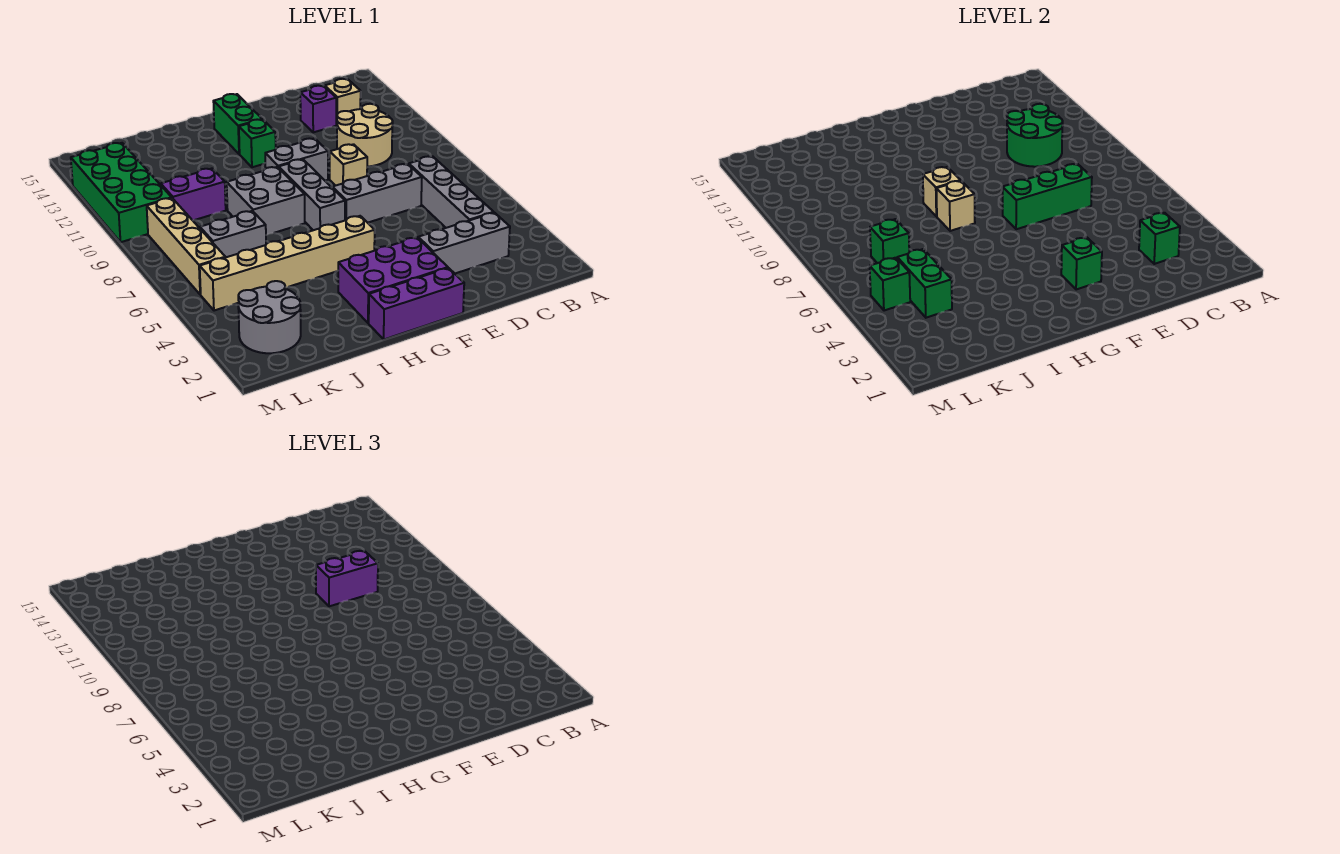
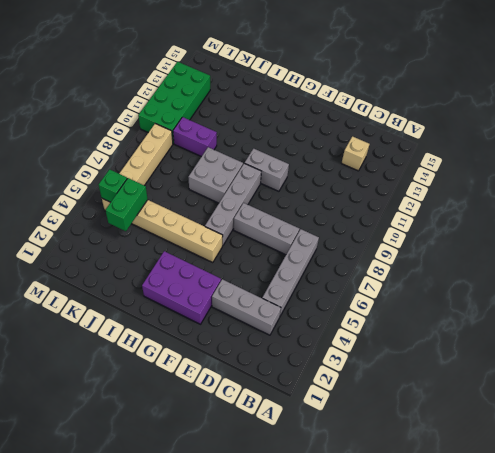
grey brick G6:G9 level 1 -> grey brick G7:G9 level 1
none -> tan round brick C10:D11 level 1
none -> purple brick D13 level 1
none -> tan brick E9 level 1
none -> purple brick F1:H1 level 1

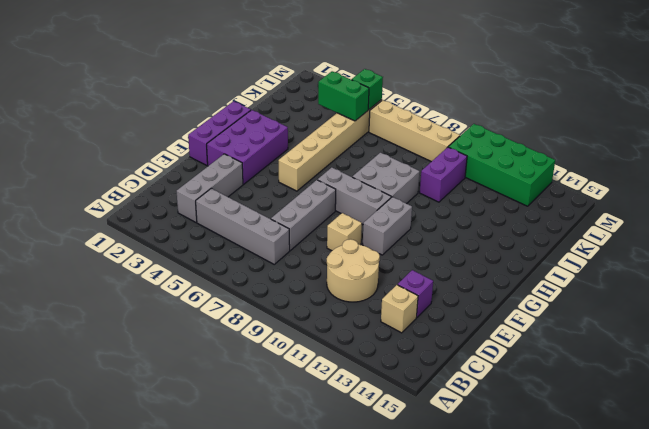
none -> green brick G12 level 1
none -> green brick G13:G14 level 1
none -> grey brick J7:K7 level 1
none -> grey round brick K2:L3 level 1

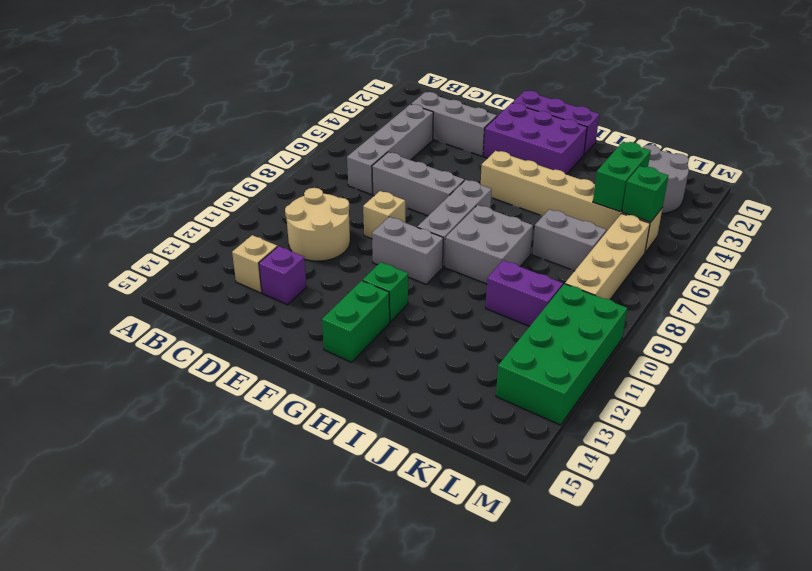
none -> green brick C3 level 2
none -> green round brick C10:D11 level 2
none -> green brick D7:F7 level 2
none -> green brick F3 level 2

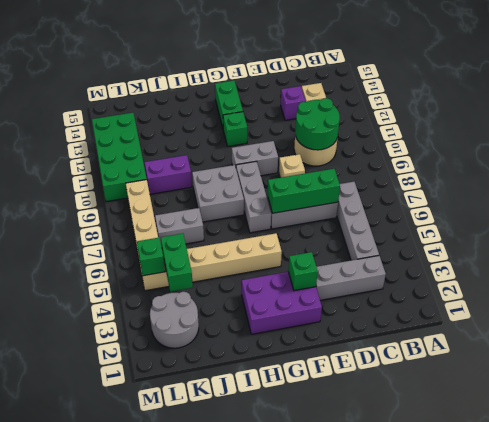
none -> purple brick F1:H1 level 1
none -> green brick C3 level 2
none -> tan brick H8 level 2
none -> tan brick H9 level 2

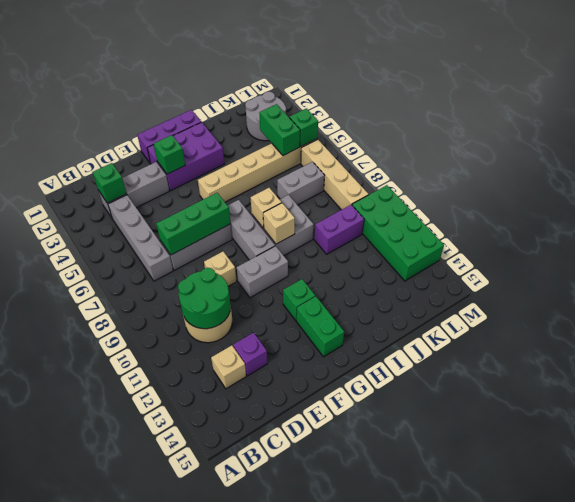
none -> green brick K7 level 2
none -> purple brick D10:E10 level 3

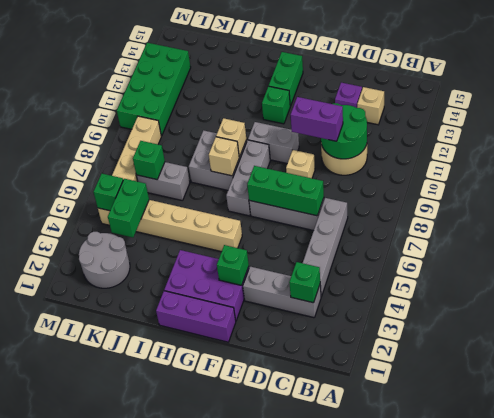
none -> purple brick J10:K10 level 1

